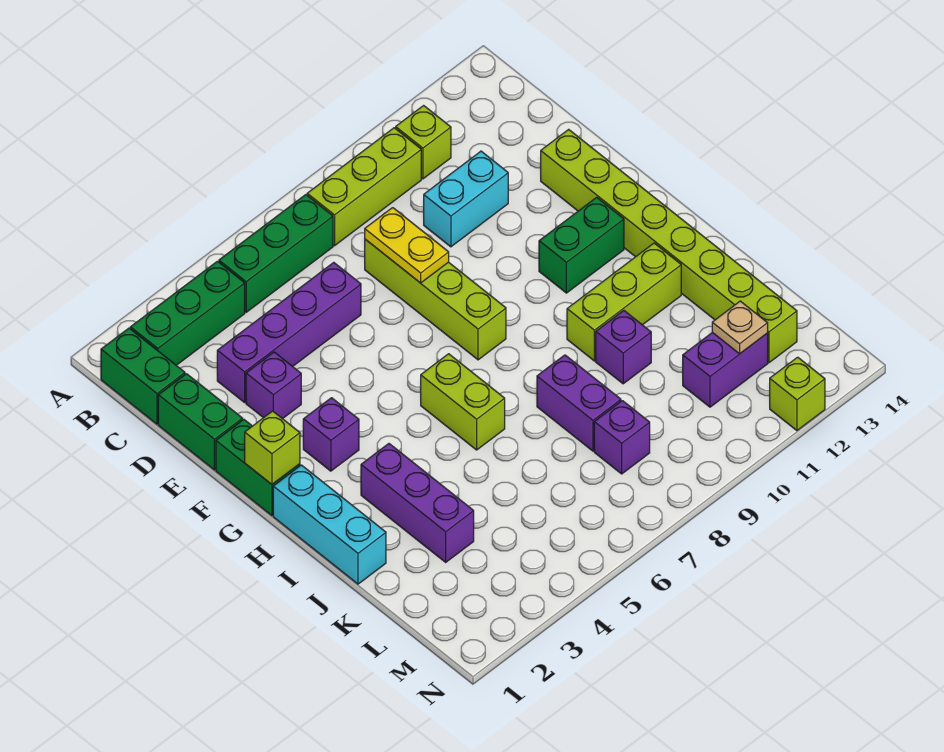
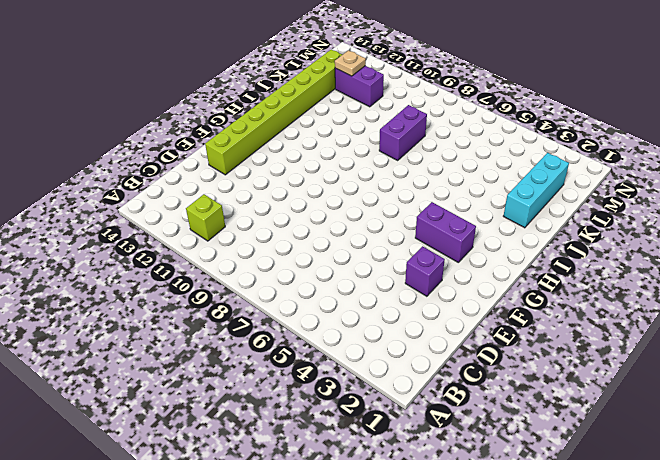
purple brick G3:G4 level 1 -> purple brick G3 level 1
cyan brick J2:L2 level 1 -> cyan brick H1:J1 level 1
none -> green brick B1:C1 level 1
none -> green brick B2:B4 level 1
none -> green brick B5:B7 level 1

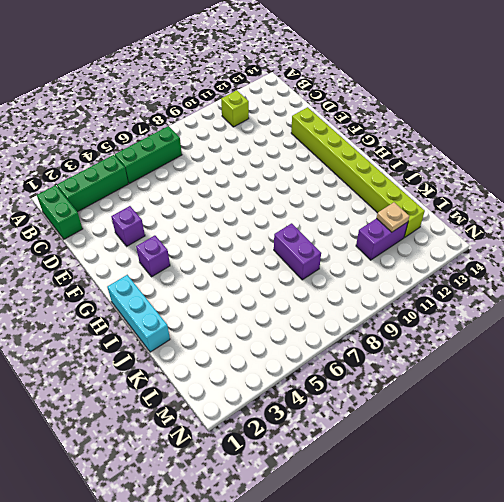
none -> lime brick B8:B10 level 1
none -> green brick D1:E1 level 1
none -> purple brick D3:D6 level 1

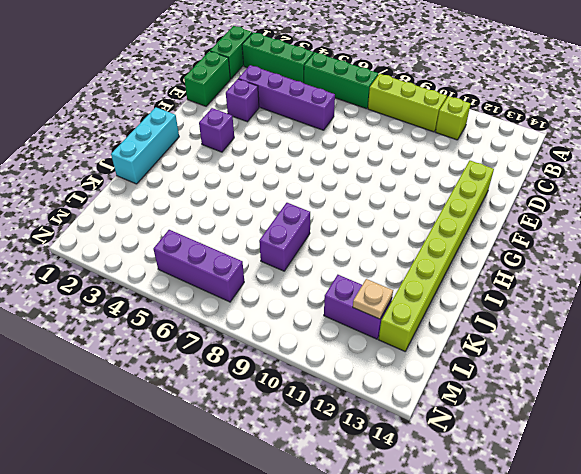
purple brick M5:M7 level 1 -> purple brick I3:K3 level 1
none -> lime brick D8:G8 level 1
none -> cyan brick D10:D11 level 1
none -> green brick F1:G1 level 1

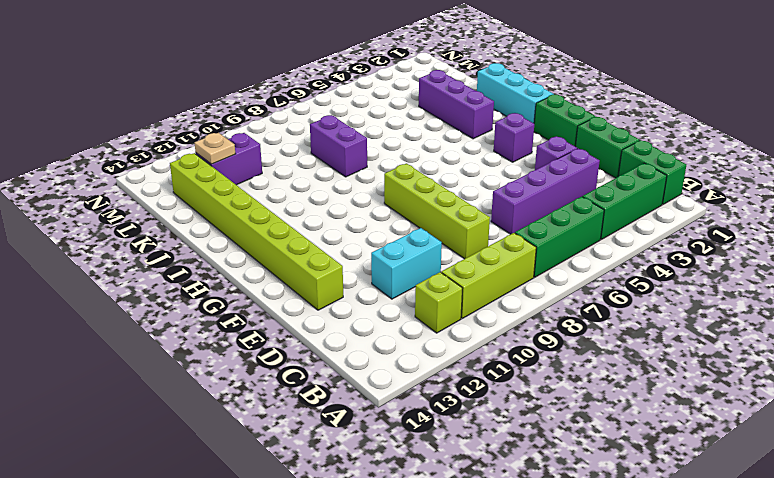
none -> green brick G11:G12 level 1
none -> lime brick H6:I6 level 1
none -> lime brick I10:I12 level 1

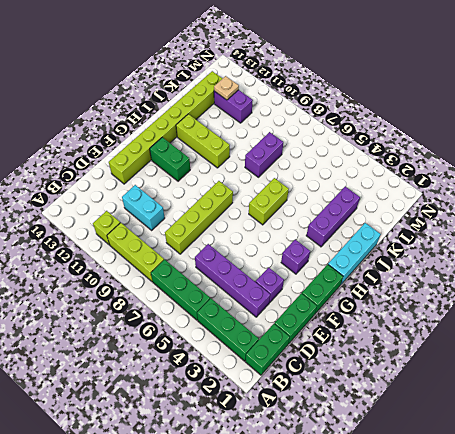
none -> purple brick J10 level 1
none -> purple brick L8 level 1
none -> lime brick N12 level 1

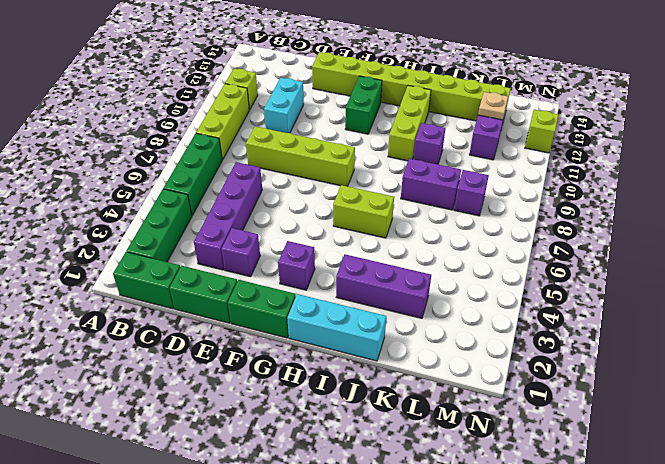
none -> yellow plate D8:E8 level 2
none -> lime brick G1 level 2

